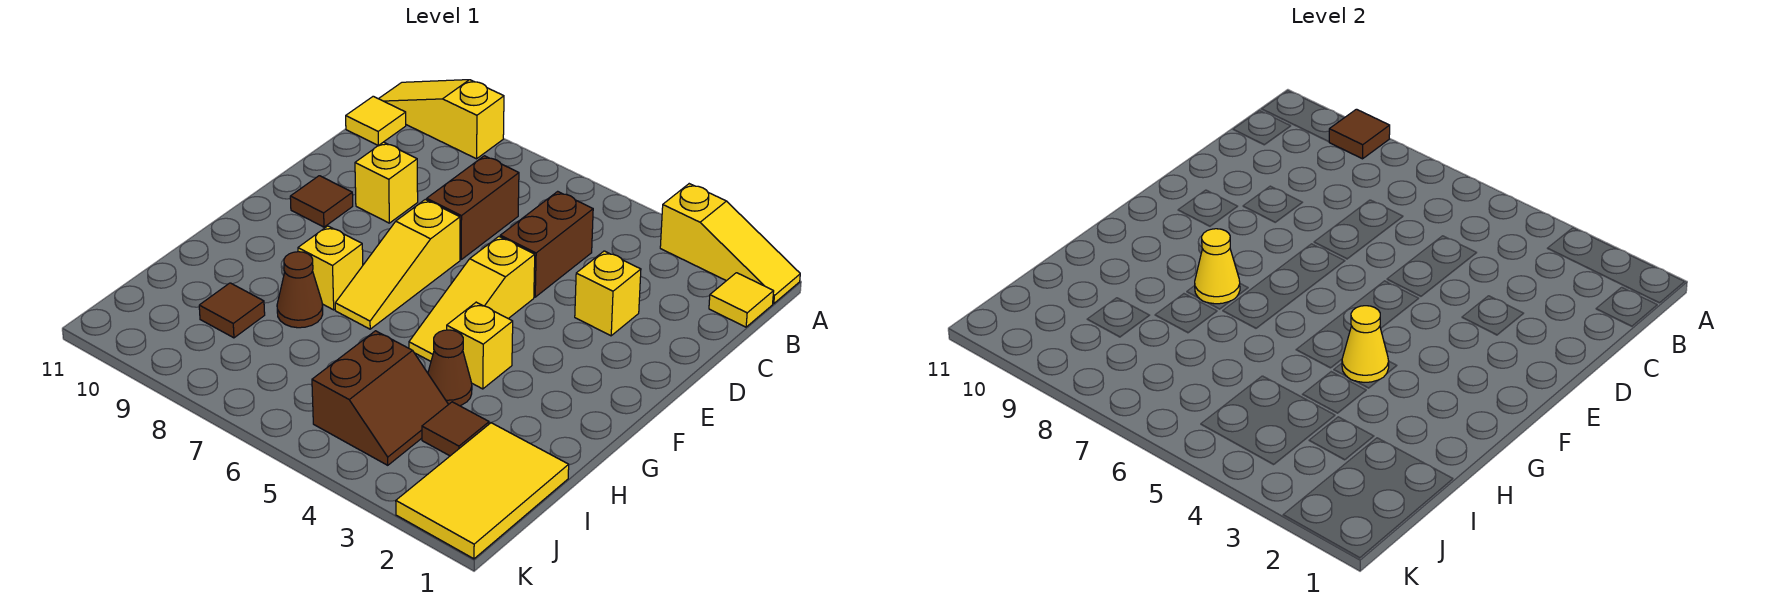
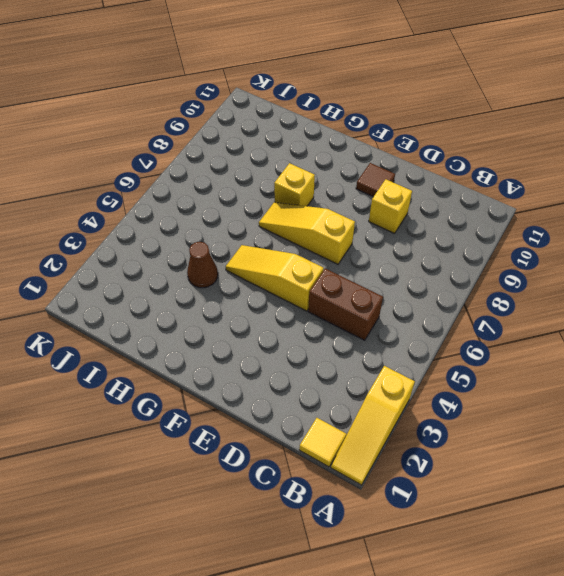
none -> yellow slope A9:A11 level 1 top 9
none -> yellow tile B11 level 1
none -> brown brick C7:D7 level 1

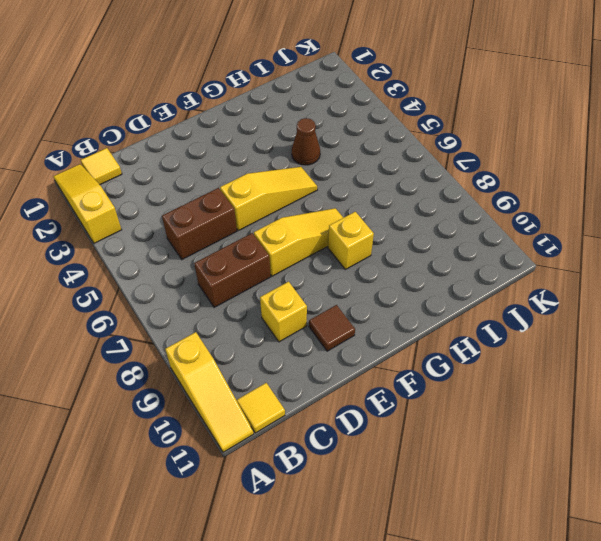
none -> yellow brick D3 level 1
none -> yellow brick G4 level 1
none -> brown cone H8 level 1

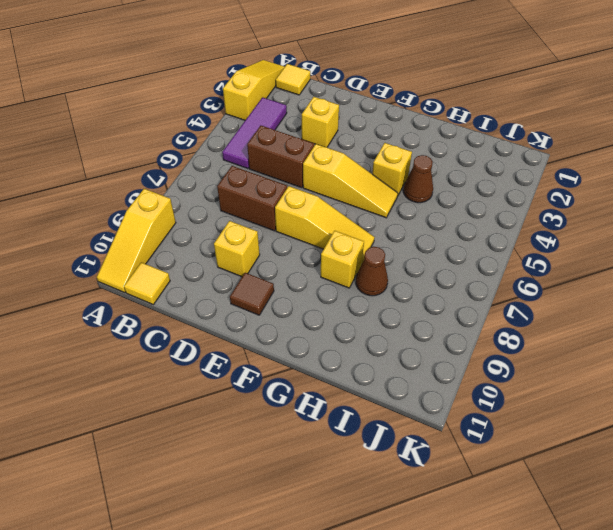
purple tile B3:B5 level 1 -> none
none -> yellow tile I1:K2 level 1
none -> brown tile I3 level 1
none -> brown slope I4:J5 level 1 top 5

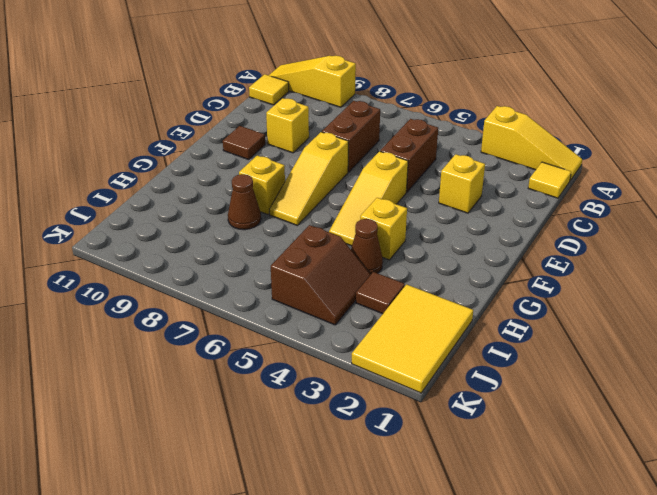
none -> brown tile I9 level 1
none -> brown tile A9 level 2
none -> yellow cone G4 level 2

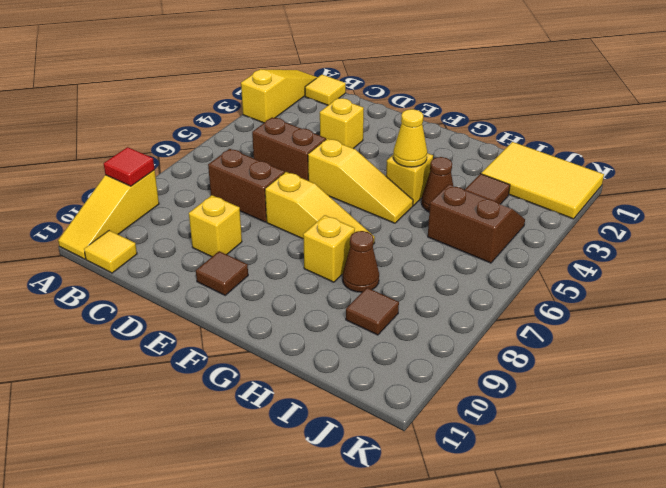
red tile A9 level 2 -> brown tile A9 level 2
none -> yellow cone G8 level 2

